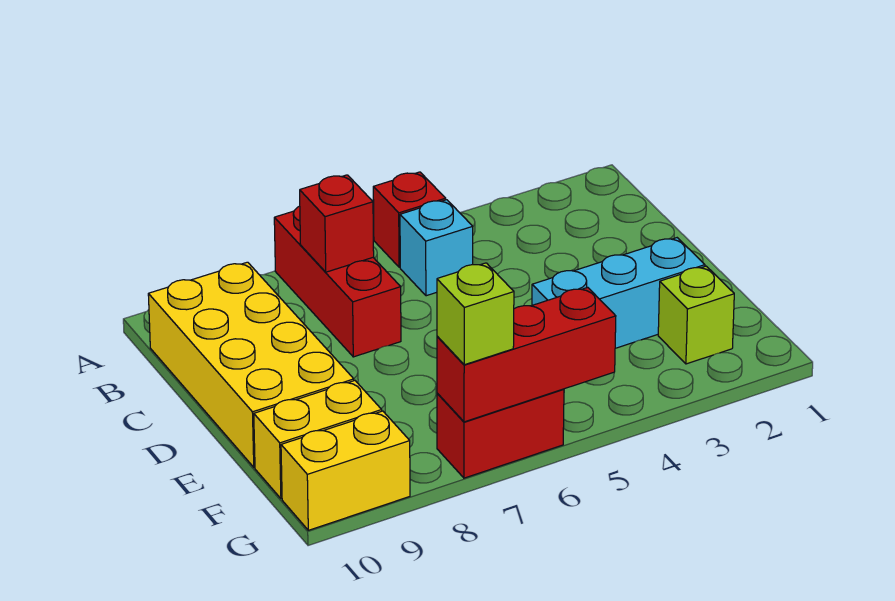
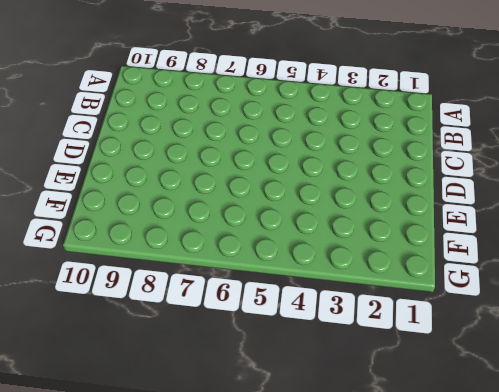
none -> red brick A5 level 1
none -> red brick A7:C7 level 1
none -> cyan brick B5 level 1

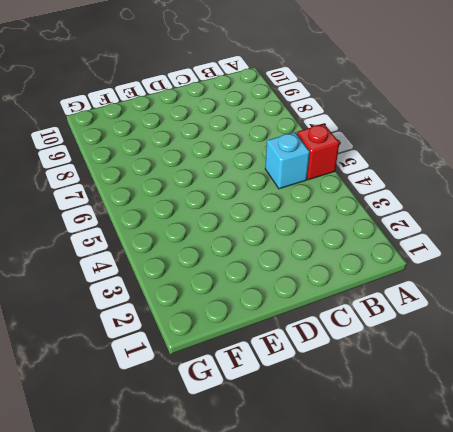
none -> red brick A7:C7 level 1
none -> yellow brick B9:E10 level 1
none -> cyan brick E2:E4 level 1

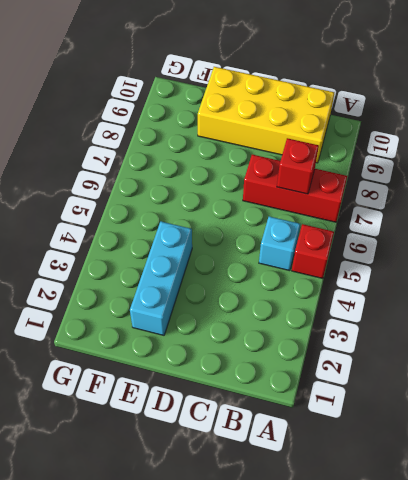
none -> lime brick F2 level 1
none -> yellow brick F9:F10 level 1
none -> red brick G6:G7 level 1

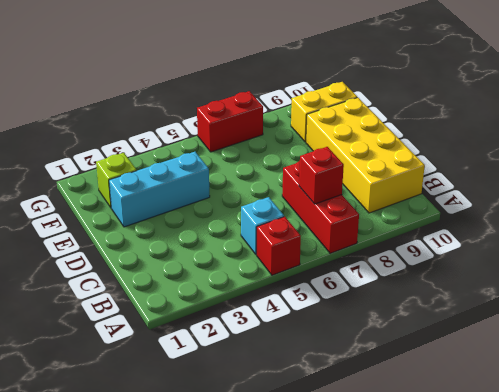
none -> yellow brick G9:G10 level 1
none -> red brick G5:G7 level 2
none -> lime brick G7 level 3

